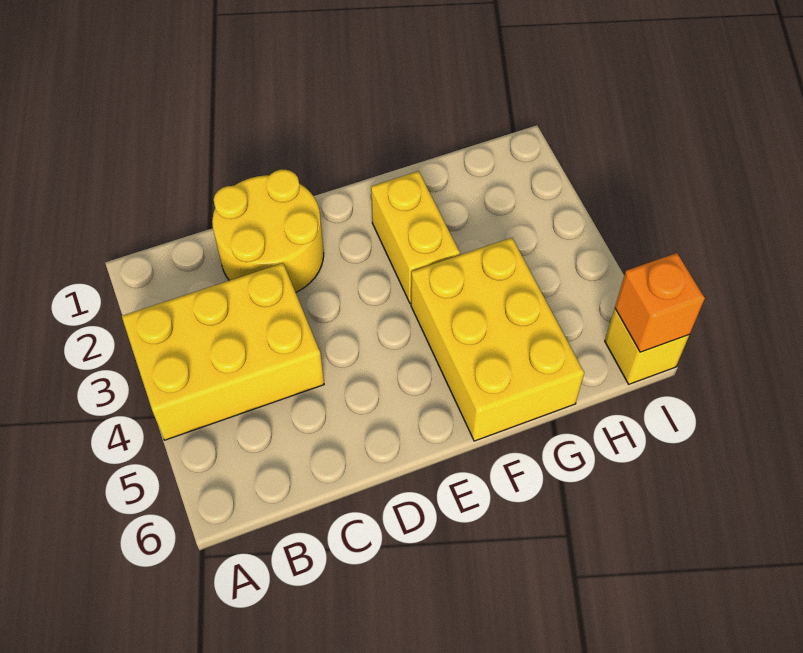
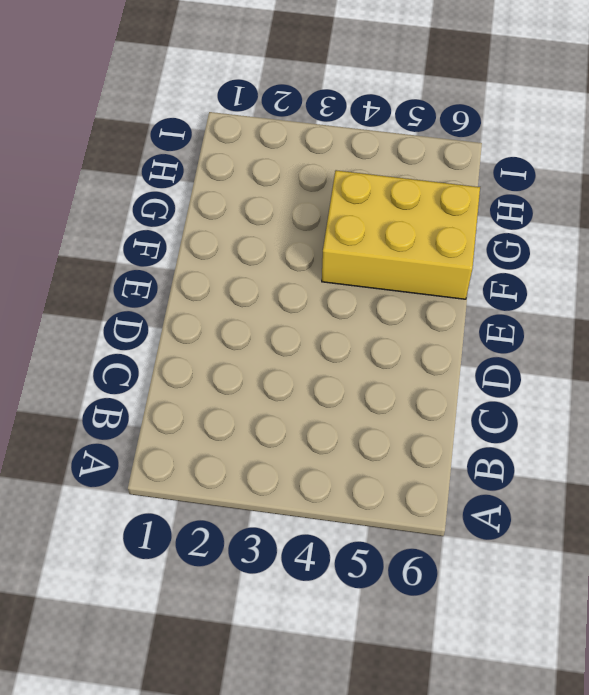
none -> yellow brick A3:C4 level 1
none -> yellow round brick C1:D2 level 1

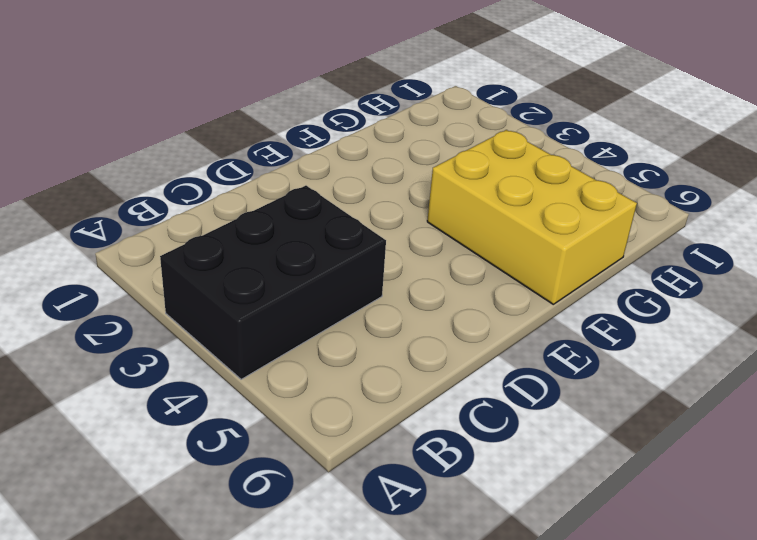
black brick A3:C4 level 1 -> yellow brick A3:C4 level 1
none -> yellow round brick C1:D2 level 1
none -> yellow brick F2:F3 level 1

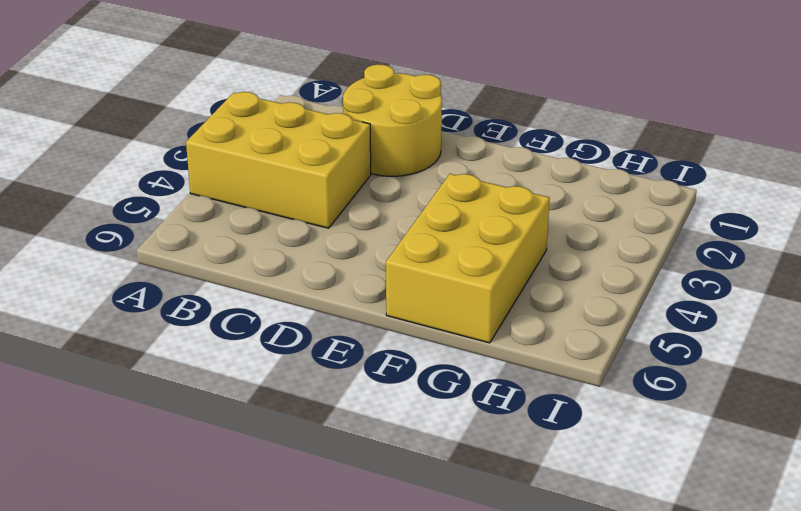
none -> yellow brick F2:F3 level 1
none -> yellow brick I6 level 1

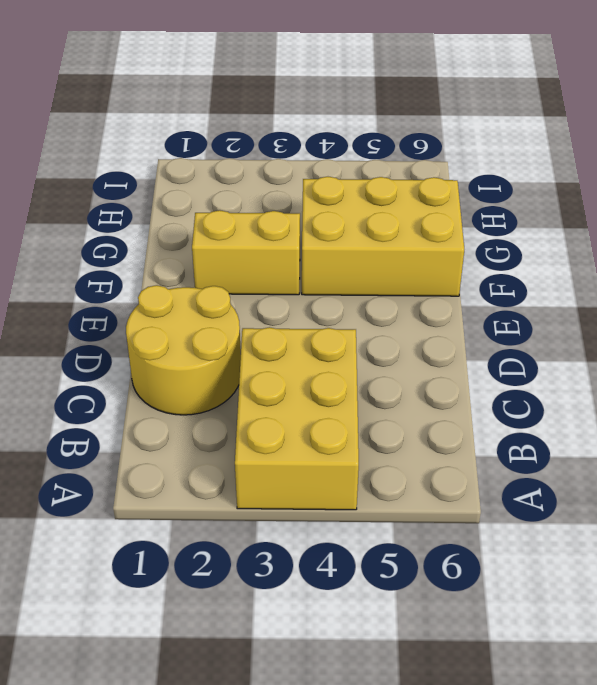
none -> yellow brick I6 level 1
none -> orange brick I6 level 2

